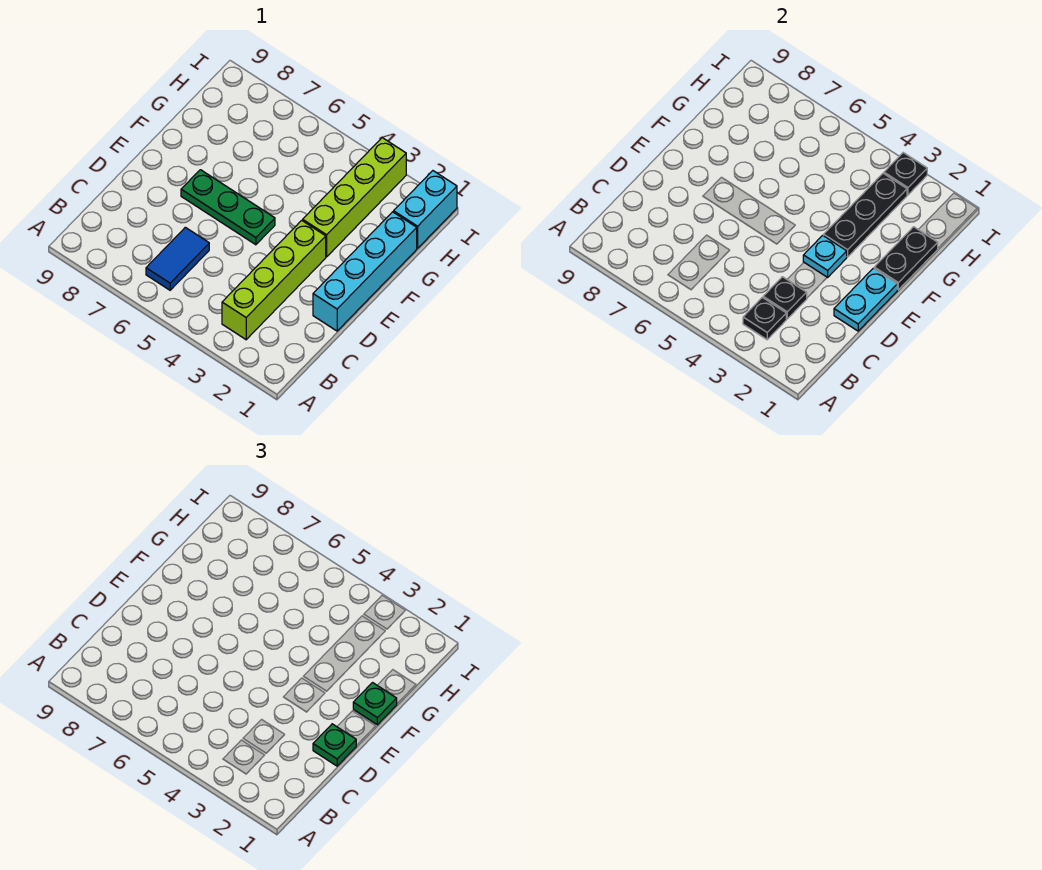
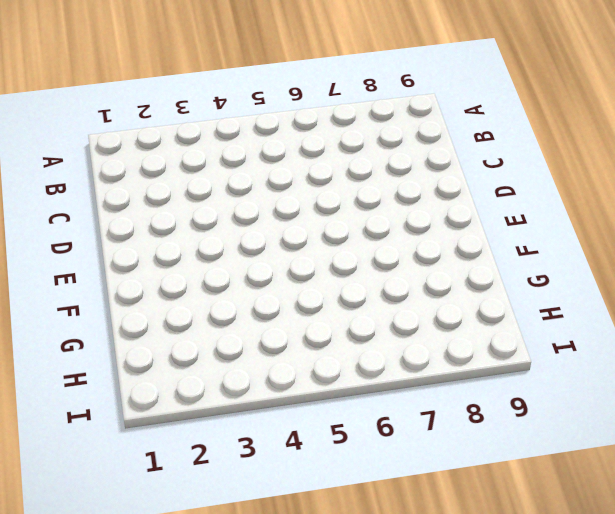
none -> lime brick B3:E3 level 1
none -> blue tile B6:C6 level 1
none -> cyan brick D1:G1 level 1

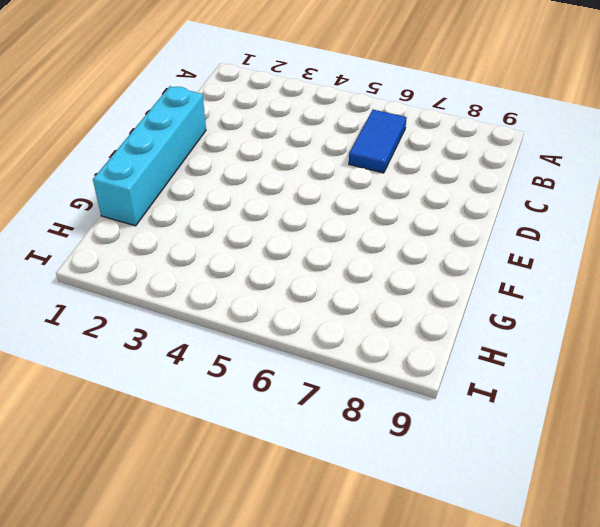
none -> lime brick B3:E3 level 1
none -> green plate E5:E7 level 1
none -> lime brick F3:I3 level 1

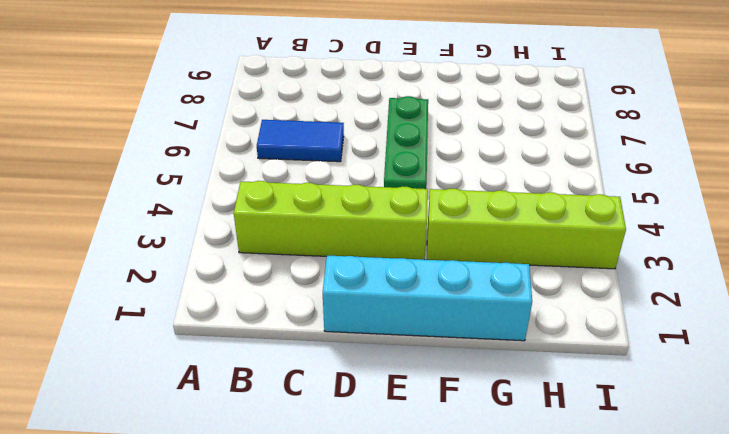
none -> cyan brick H1:I1 level 1
none -> black plate B3 level 2
none -> black plate C3 level 2

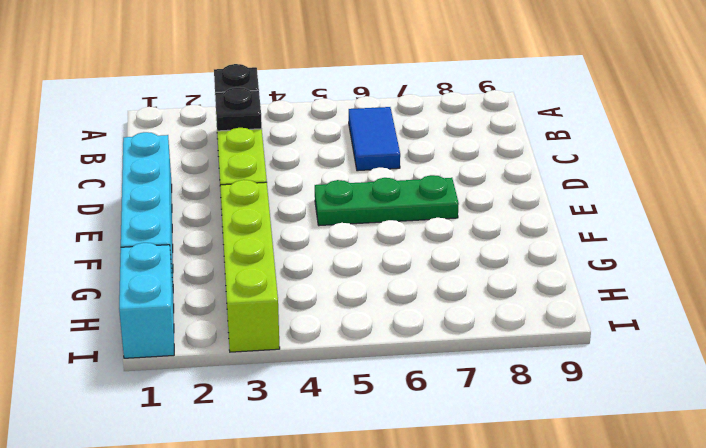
none -> cyan plate D1:E1 level 2
none -> cyan plate E3 level 2
none -> black plate F1:G1 level 2

